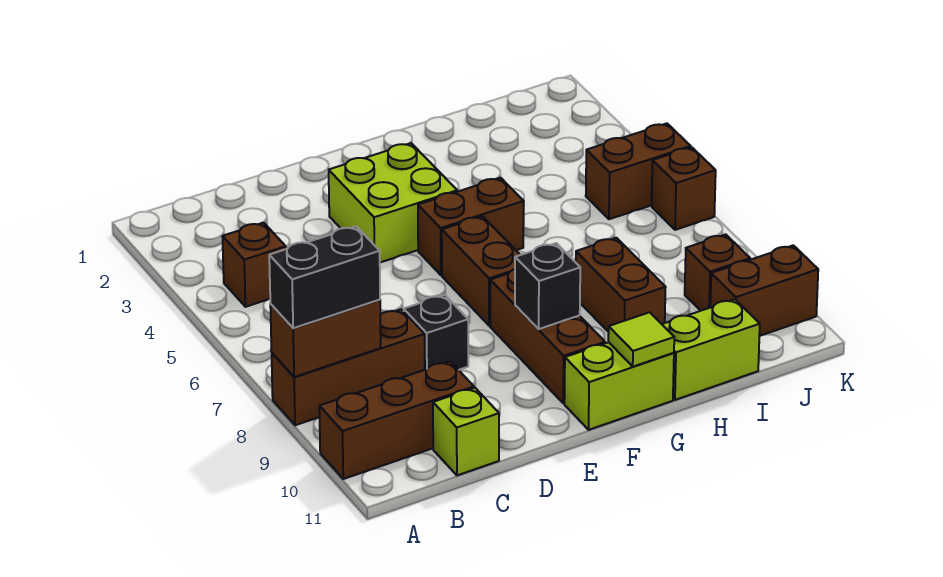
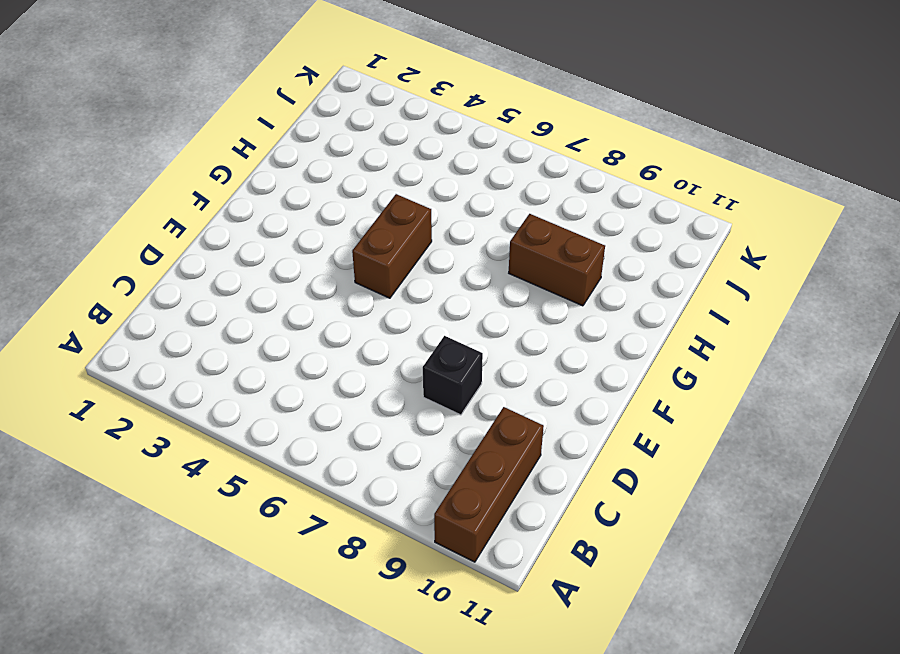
none -> brown brick A8:C8 level 1
none -> brown brick B4 level 1
none -> lime brick C11 level 1

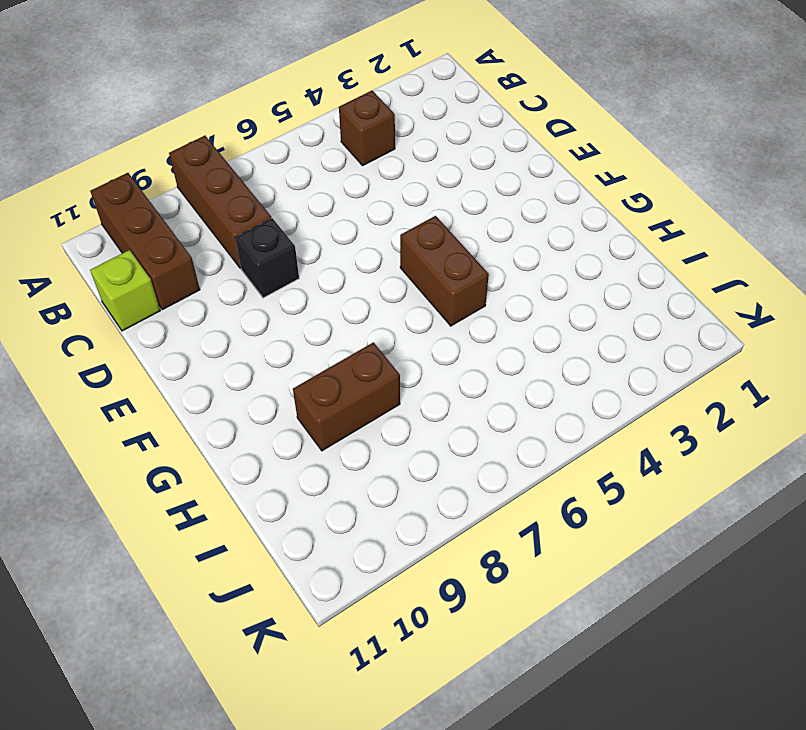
none -> lime brick E3:F4 level 1
none -> brown brick F6:F7 level 1
none -> brown brick F8:F10 level 1

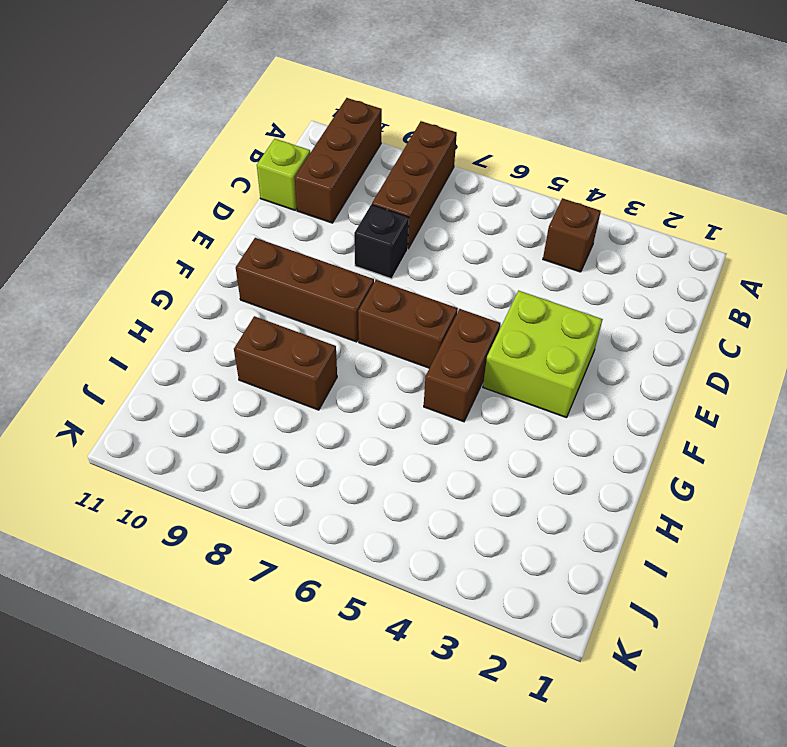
none -> lime brick F11:G11 level 1
none -> lime brick H11:I11 level 1
none -> brown brick J5:K5 level 1

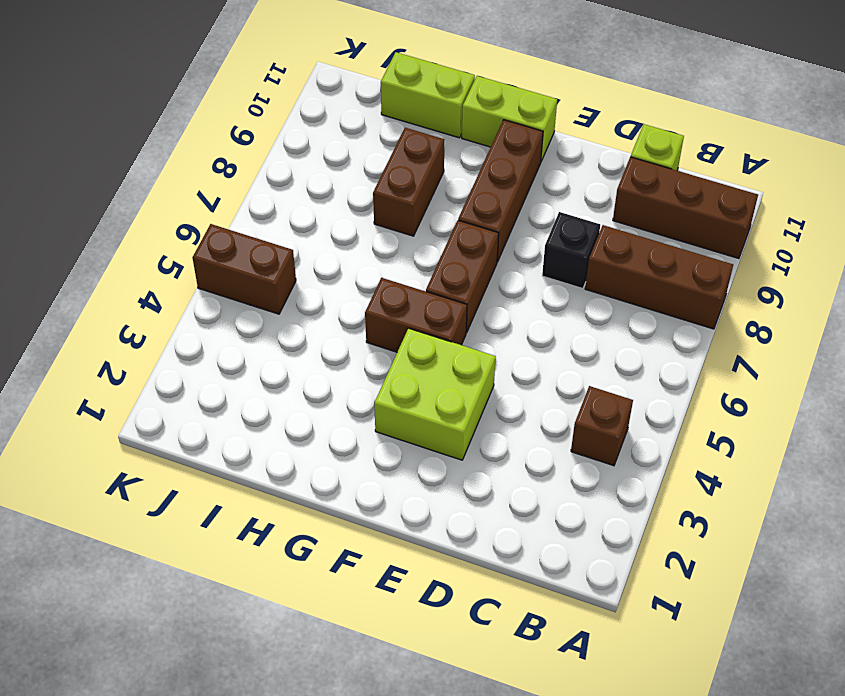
none -> brown brick J9 level 1
none -> brown brick J10:K10 level 1
none -> brown brick K6 level 1

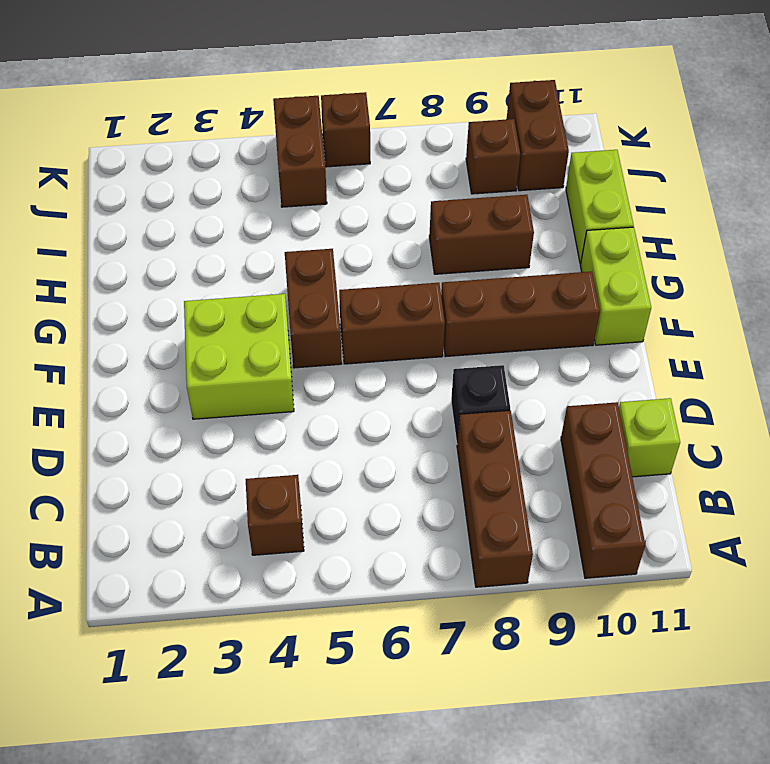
none -> brown brick A8:B8 level 2
none -> black brick F9 level 2
none -> lime tile G11 level 2

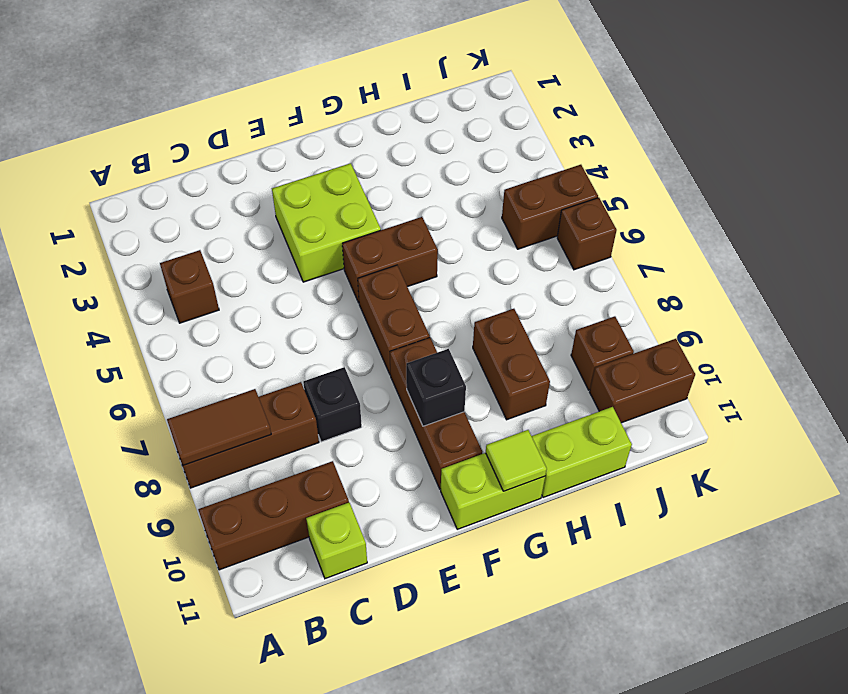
brown tile A8:B8 level 2 -> brown brick A8:B8 level 2
none -> black brick A8:B8 level 3

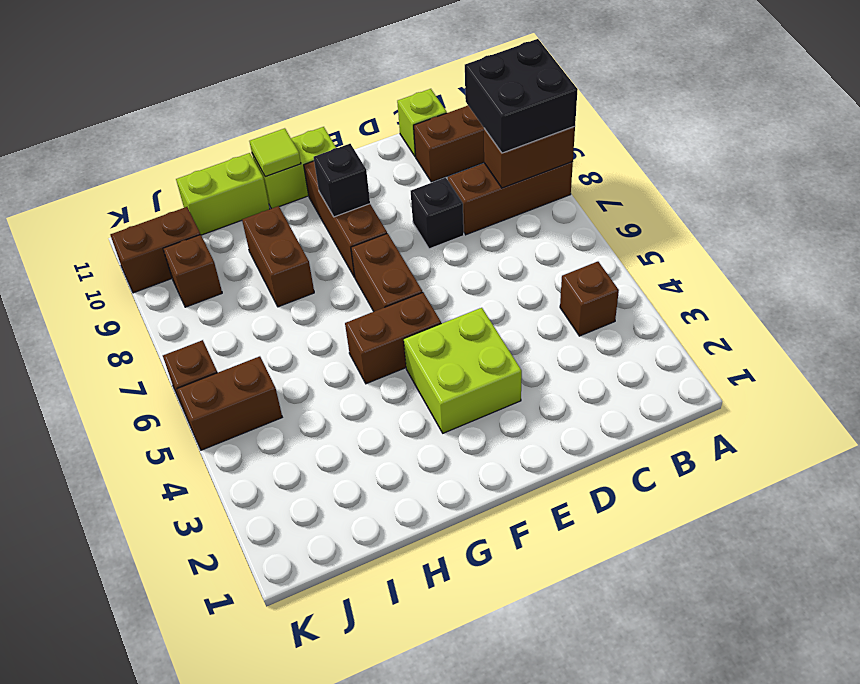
black brick A8:B9 level 3 -> black brick A8:B8 level 3

